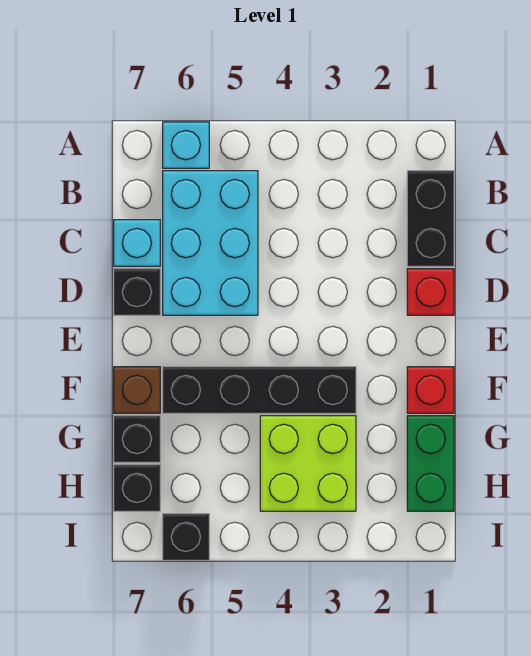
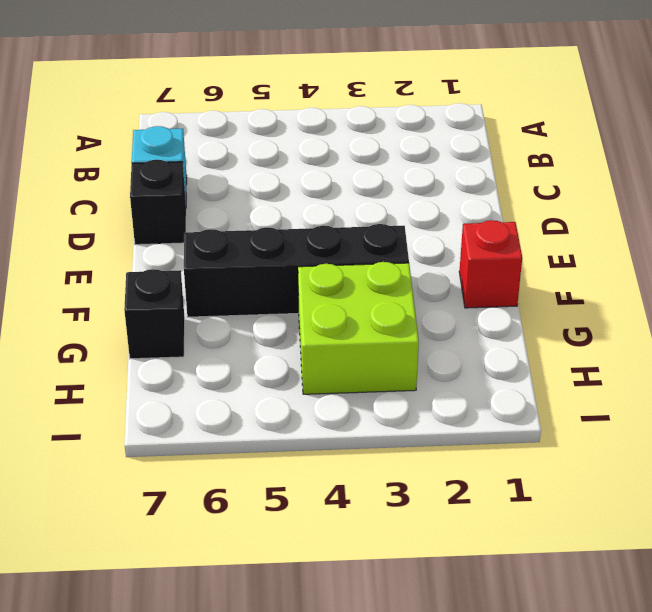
none -> cyan brick A6 level 1
none -> black brick B1:C1 level 1
none -> cyan brick B5:D6 level 1

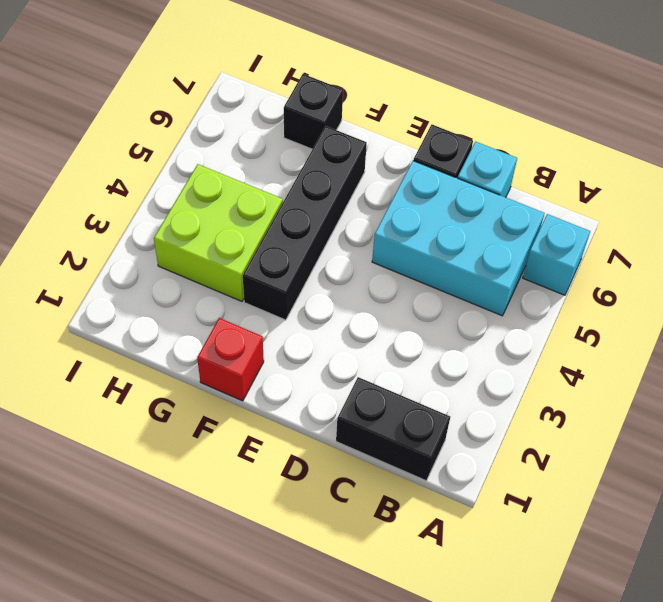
none -> red brick D1 level 1
none -> brown brick F7 level 1
none -> green brick G1:H1 level 1

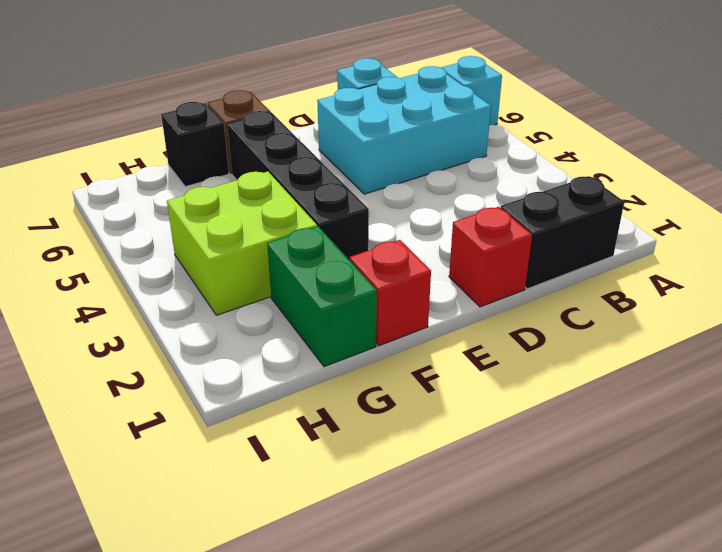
green brick G1:G2 level 1 -> green brick G1:H1 level 1
none -> black brick D7 level 1
none -> black brick H7 level 1
none -> black brick I6 level 1

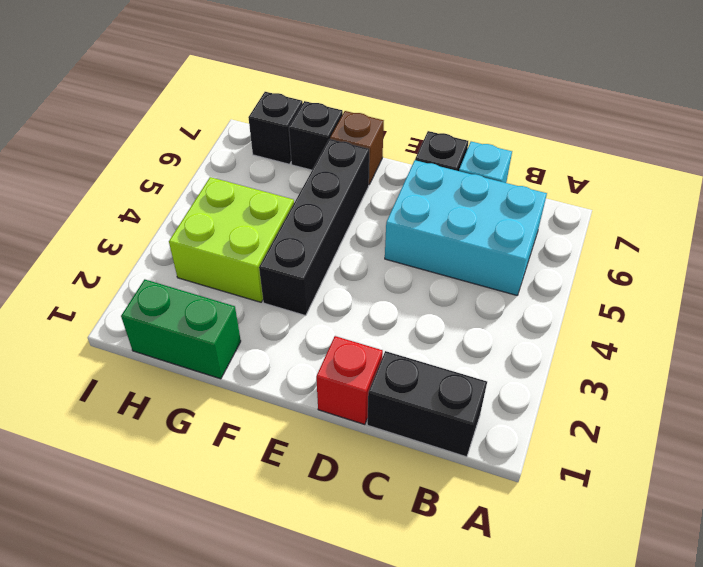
none -> cyan brick A6 level 1
none -> red brick F1 level 1
none -> black brick I6 level 1

